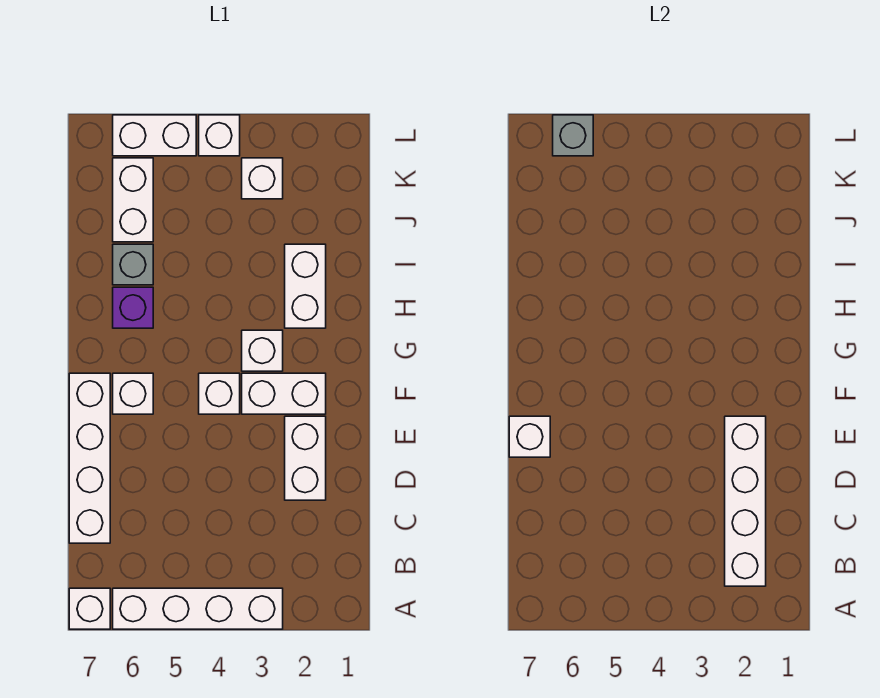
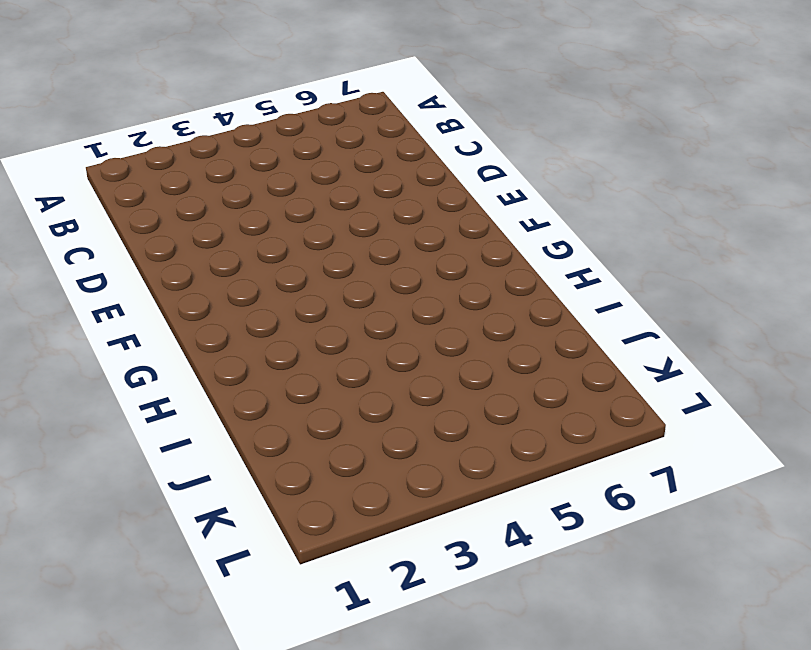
none -> white brick A3:A6 level 1
none -> white brick A7 level 1
none -> white brick C7:F7 level 1

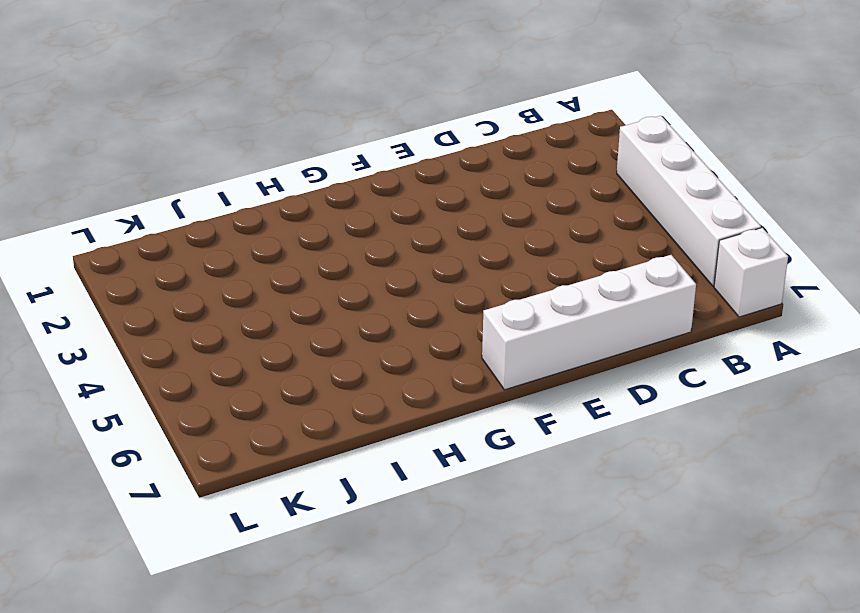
none -> white brick D2:E2 level 1
none -> white brick F2:F3 level 1
none -> white brick F4 level 1

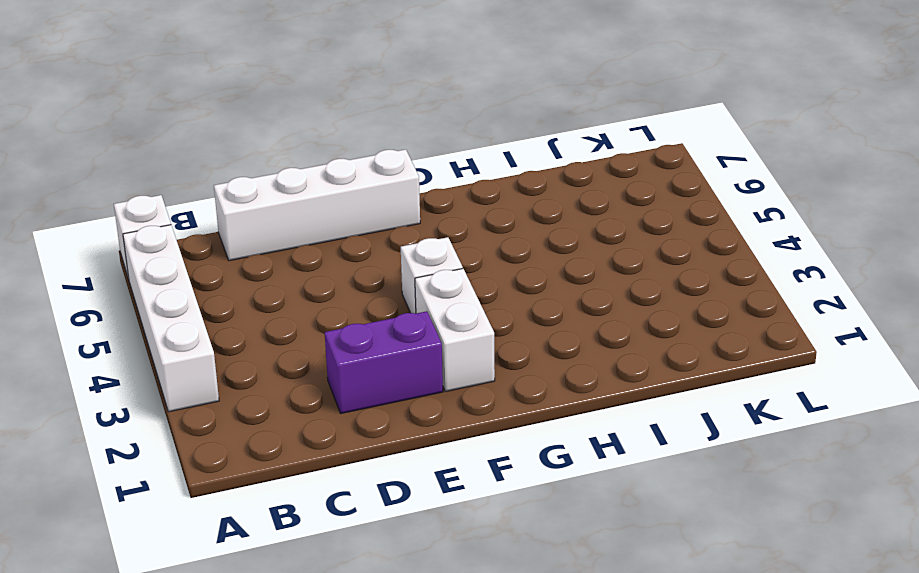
purple brick D2:E2 level 1 -> white brick D2:E2 level 1
none -> white brick F6 level 1
none -> white brick G3 level 1
none -> white brick H2:I2 level 1

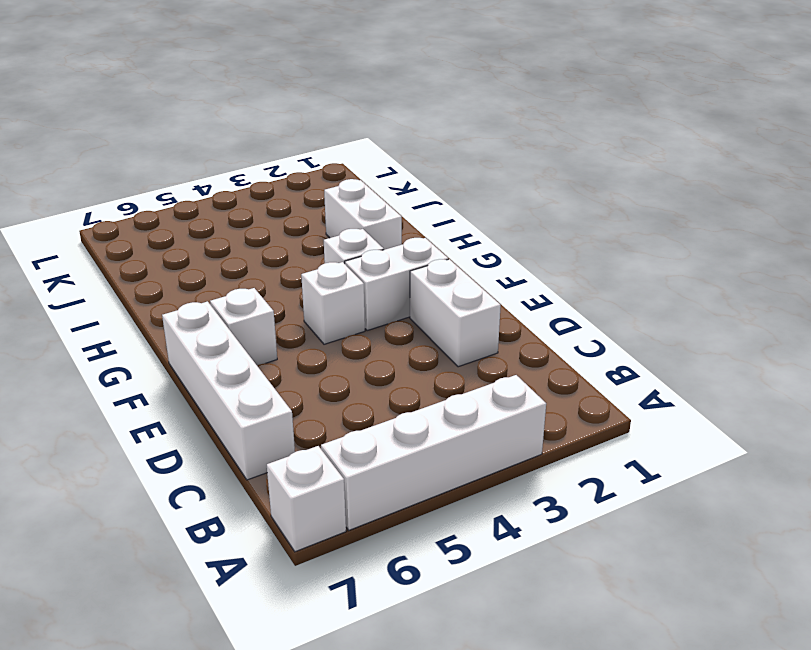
none -> purple brick H6 level 1
none -> grey brick I6 level 1
none -> white brick J6:K6 level 1

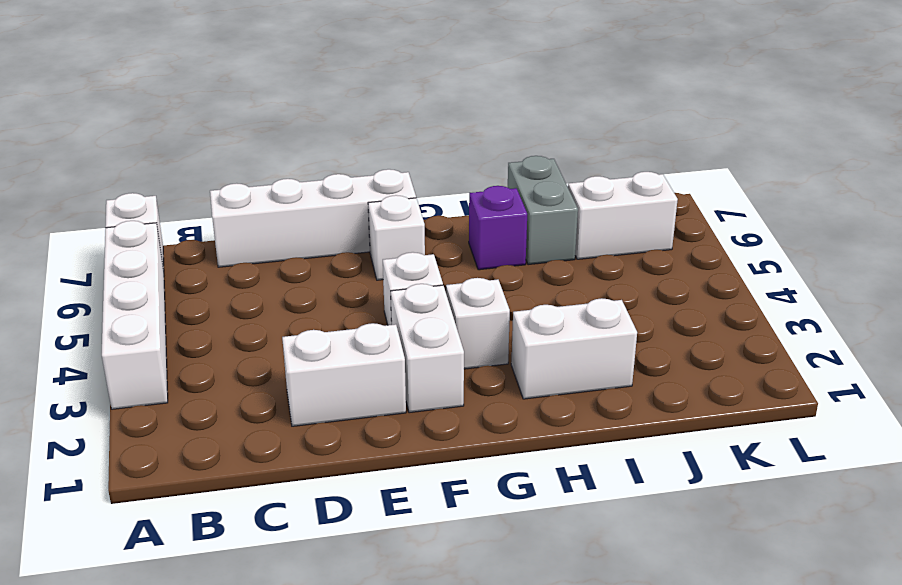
grey brick I6:I7 level 1 -> grey brick I6 level 1
none -> white brick K3 level 1
none -> white brick L4 level 1
none -> white brick L5:L6 level 1

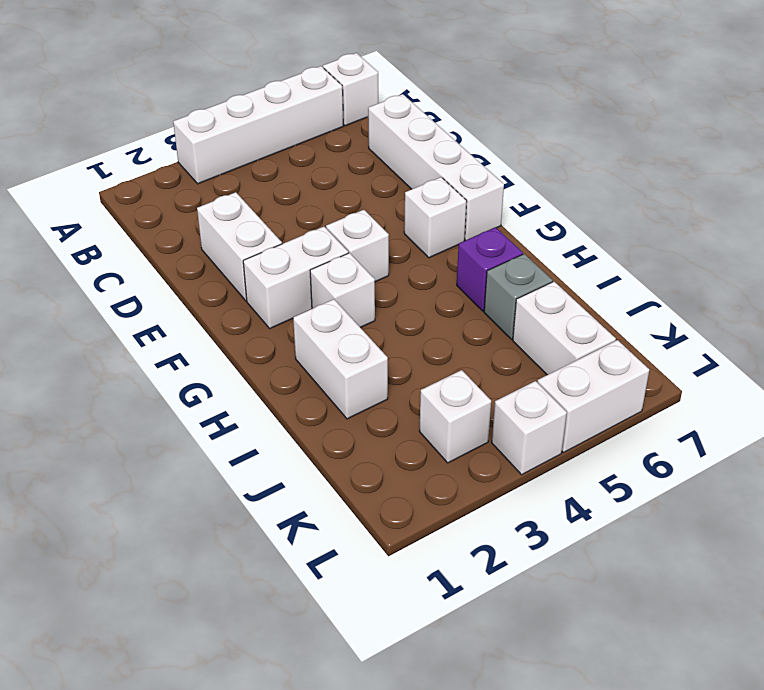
none -> white brick B2:E2 level 2
none -> white brick E7 level 2
none -> grey brick L6 level 2

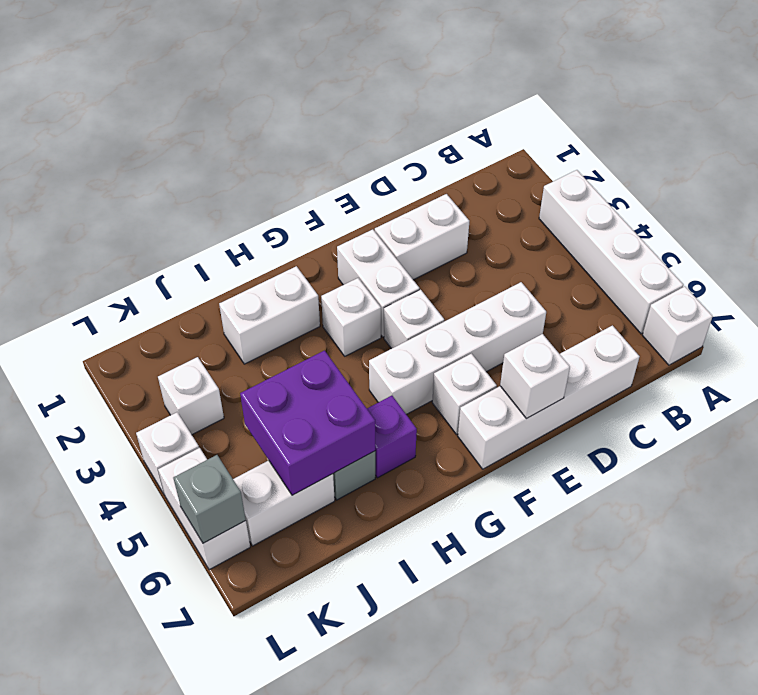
white brick D5:G5 level 1 -> white brick B2:E2 level 2
purple brick I5:J6 level 2 -> none

